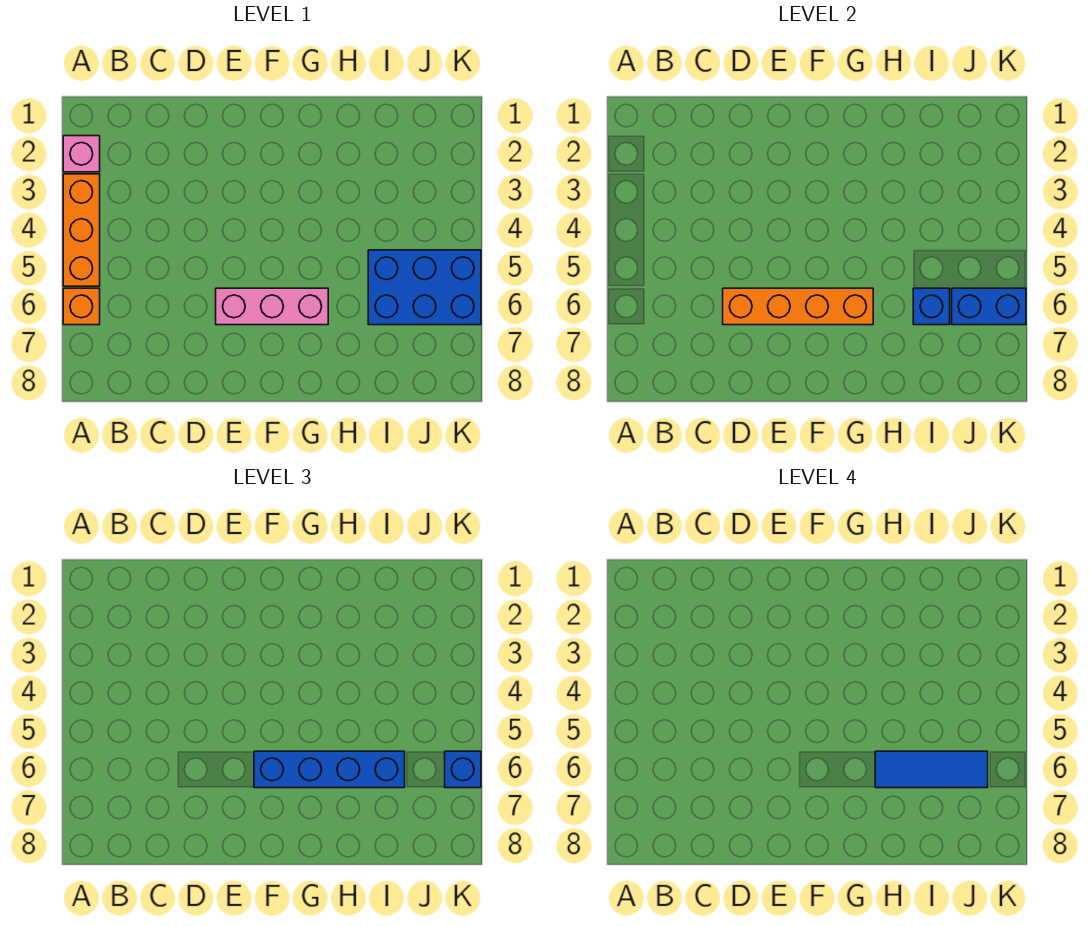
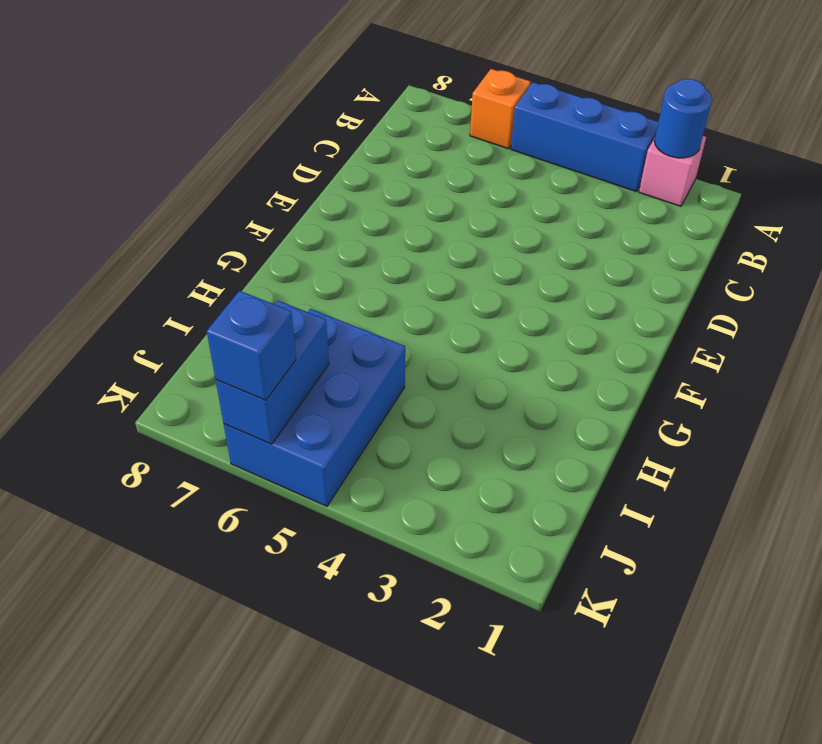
blue round brick A2 level 2 -> none
blue brick A3:A5 level 1 -> orange brick A3:A5 level 1
none -> pink brick E6:G6 level 1
none -> orange brick D6:G6 level 2

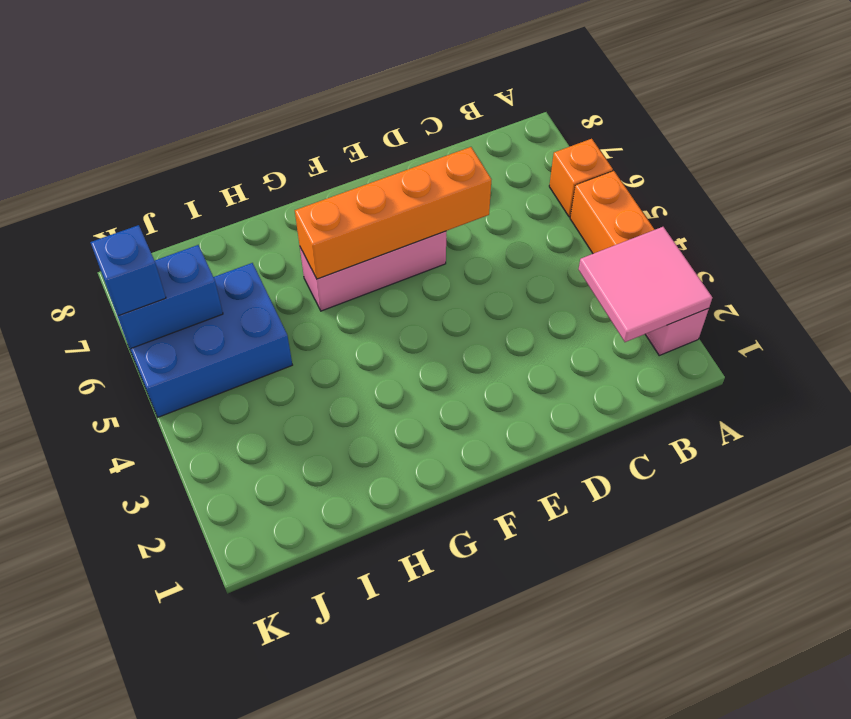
pink tile A2:B3 level 2 -> none
none -> blue brick I6 level 2
none -> blue brick F6:I6 level 3

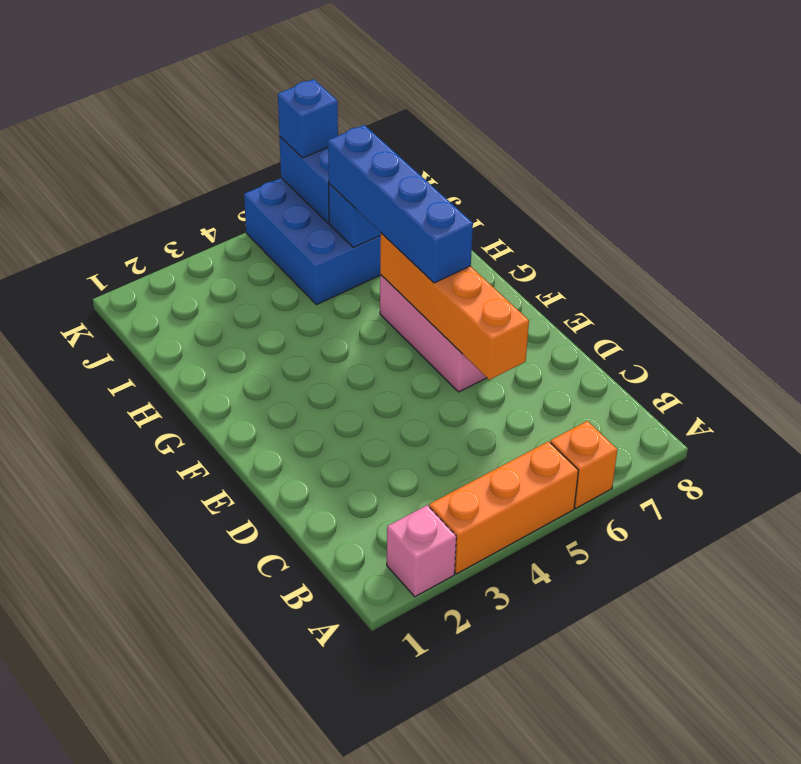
none -> blue tile H6:J6 level 4

